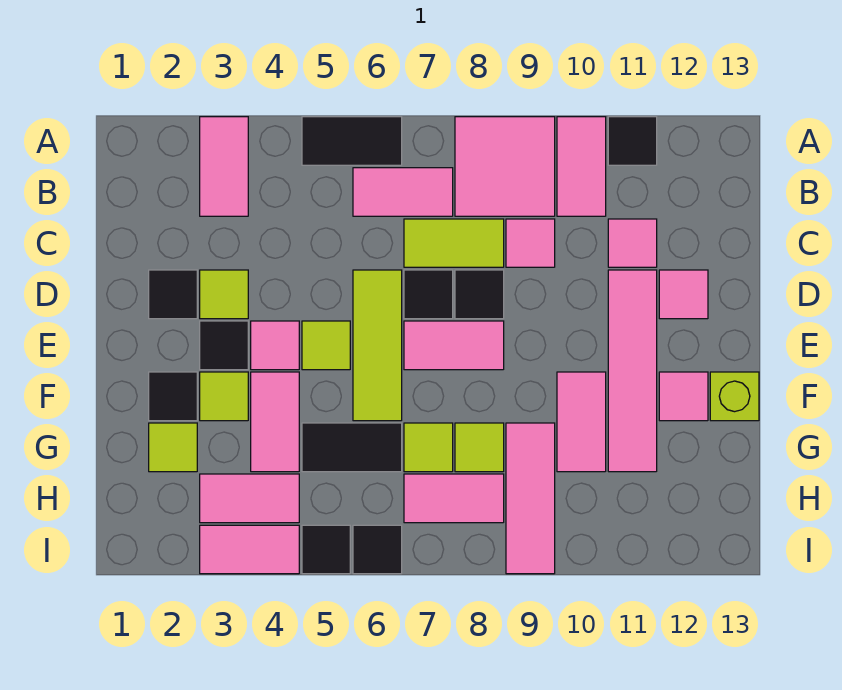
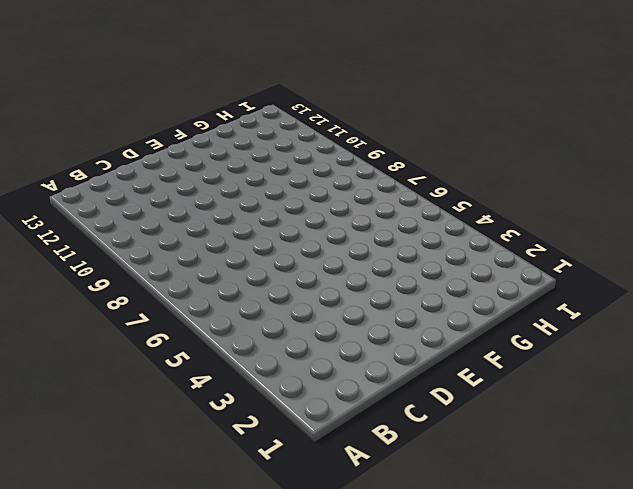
none -> pink tile A3:B3 level 1
none -> black tile A5:A6 level 1
none -> pink tile A8:B9 level 1
none -> pink tile A10:B10 level 1

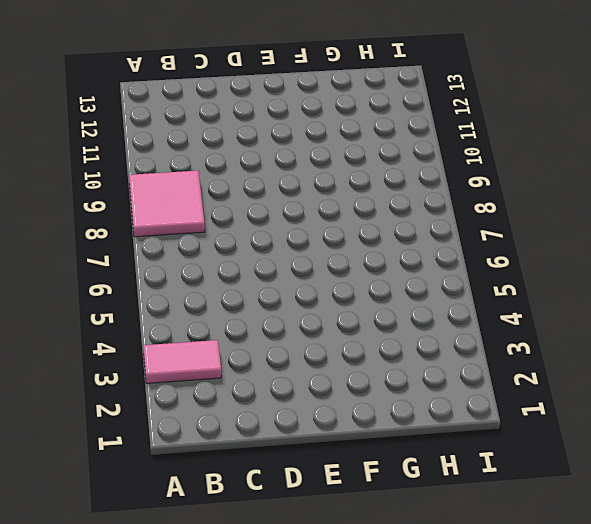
none -> black tile A5:A6 level 1
none -> pink tile A10:B10 level 1
none -> black tile A11 level 1
none -> pink tile B6:B7 level 1

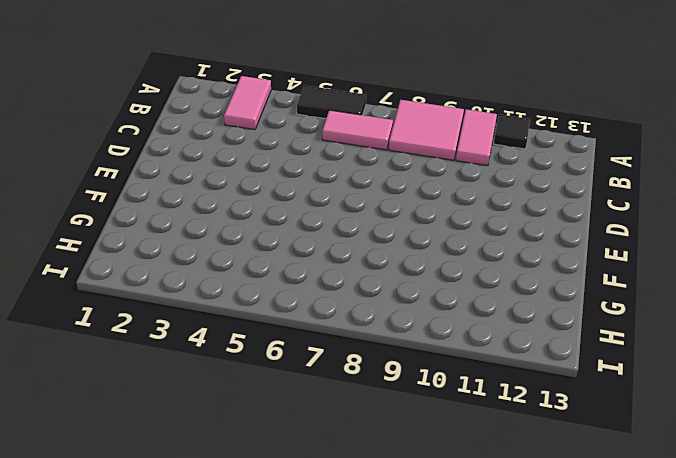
none -> lime tile C7:C8 level 1
none -> pink tile C9 level 1
none -> pink tile C11 level 1
none -> black tile D2 level 1

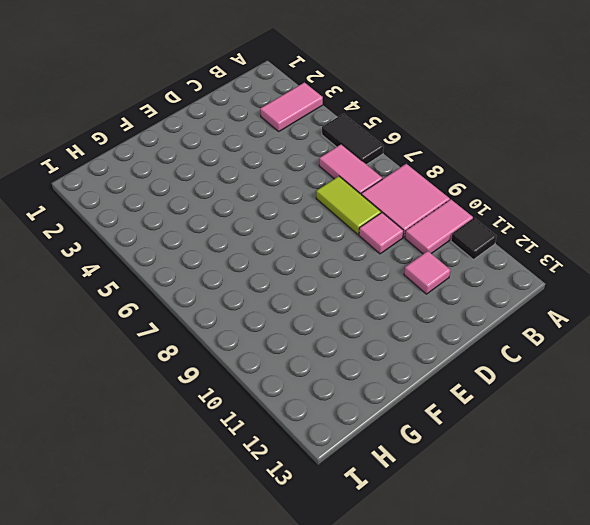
none -> black tile D2 level 1
none -> lime tile D3 level 1
none -> lime tile D6:F6 level 1
none -> black tile D7 level 1

